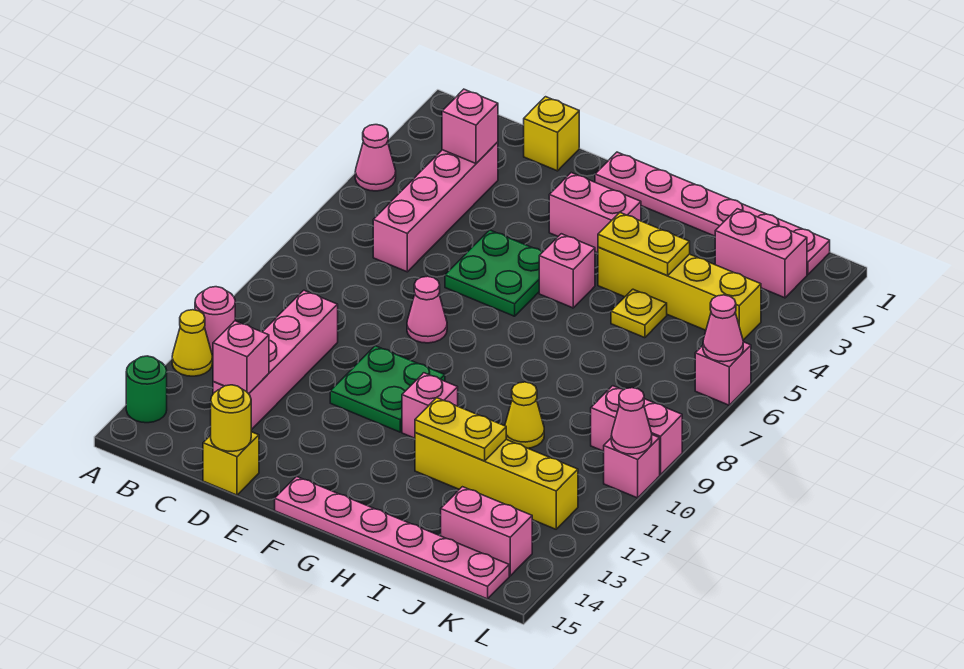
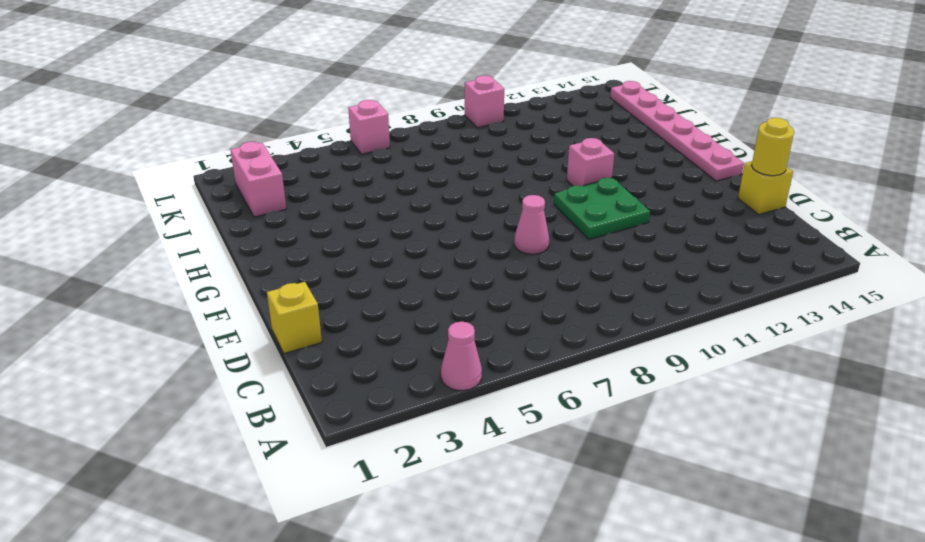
none -> pink round brick A11 level 1
none -> yellow cone A12 level 1
none -> green round brick A14 level 1
none -> pink brick C3:C6 level 1

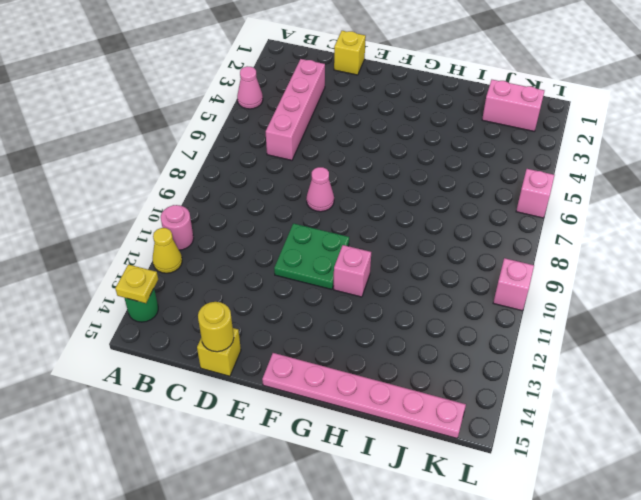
yellow plate A14 level 2 -> yellow plate I5 level 1
none -> pink brick C10:C13 level 1
none -> green plate E5:F6 level 1
none -> pink plate F1:K1 level 1
none -> pink brick F3:G3 level 1

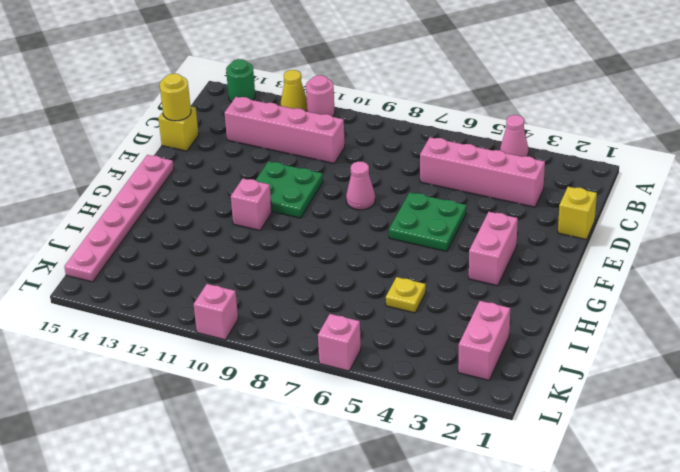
none -> pink plate F1:K1 level 1
none -> pink brick G5 level 1
none -> yellow brick H4:K4 level 1
none -> yellow brick H12:K12 level 1

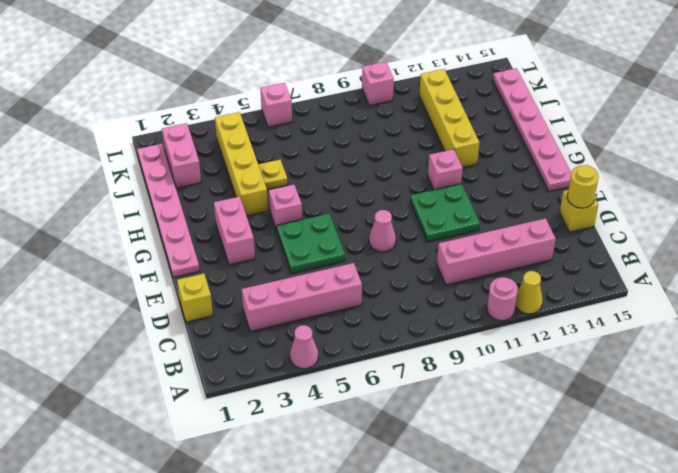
none -> green round brick A14 level 1
none -> yellow cone I10 level 1
none -> pink brick J14:K14 level 1
none -> pink brick K9:L9 level 1

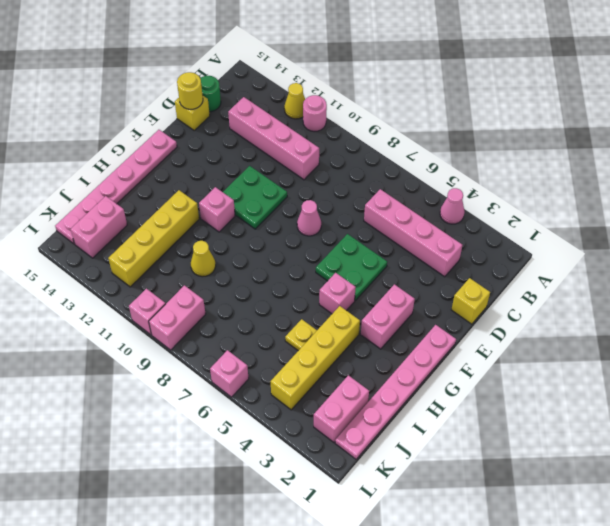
green round brick C15 level 1 -> green round brick A14 level 1
none -> pink brick C3 level 2
none -> pink brick C13 level 2
none -> yellow plate H4:I4 level 2
none -> yellow plate H12:I12 level 2

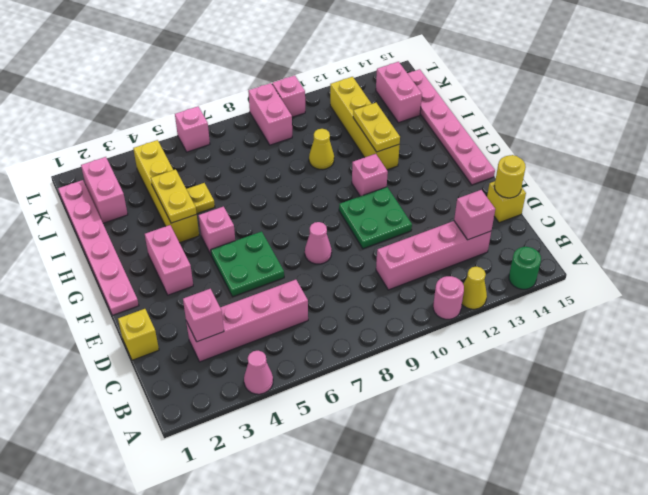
none -> pink cone L6 level 2
none -> pink cone L10 level 2

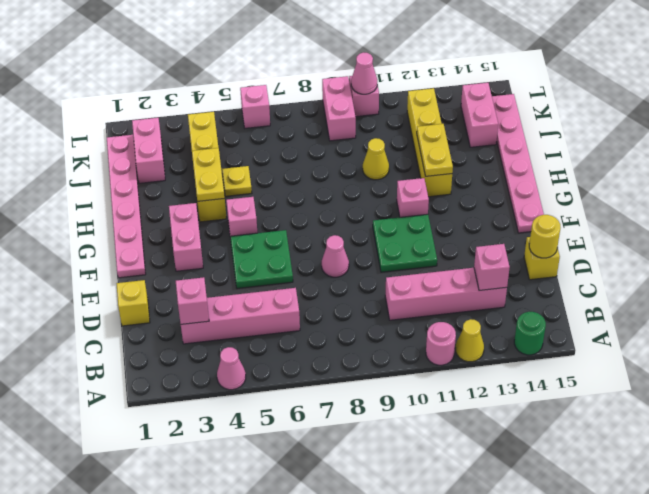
none -> pink cone L6 level 2

